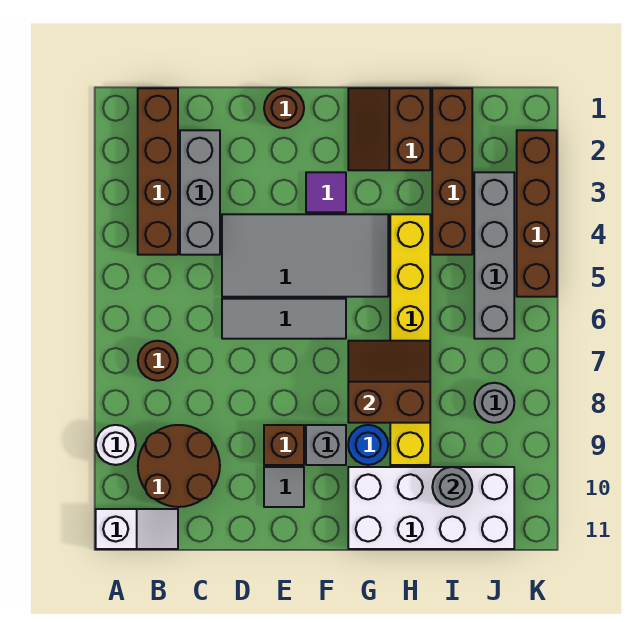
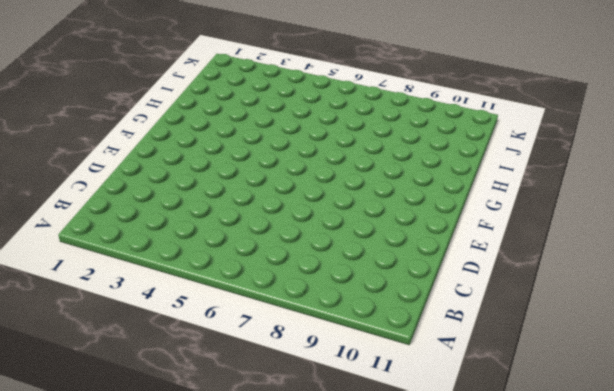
none -> white round brick A9 level 1
none -> white slope A11:B11 level 1 top A
none -> brown brick B1:B4 level 1

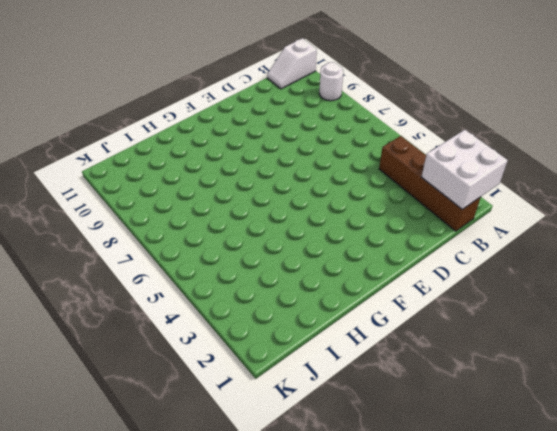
white brick A1:B2 level 2 -> none
none -> brown round brick B7 level 1
none -> brown round brick B9:C10 level 1
none -> grey brick C2:C4 level 1

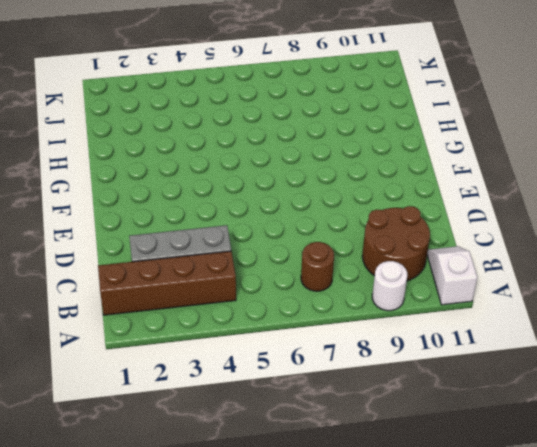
none -> grey tile D4:G5 level 1
none -> grey tile D6:F6 level 1
none -> brown round brick E1 level 1

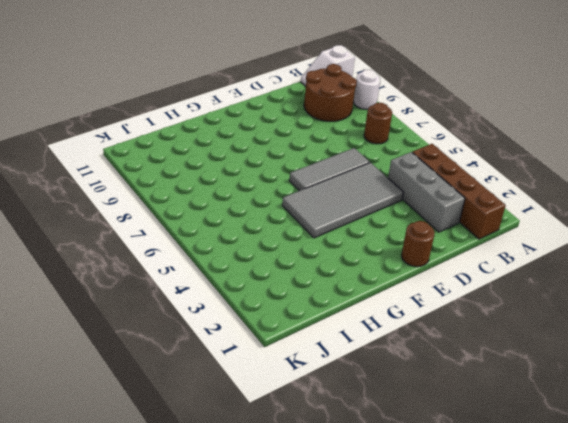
none -> brown brick E9 level 1
none -> grey tile E10 level 1
none -> purple tile F3 level 1

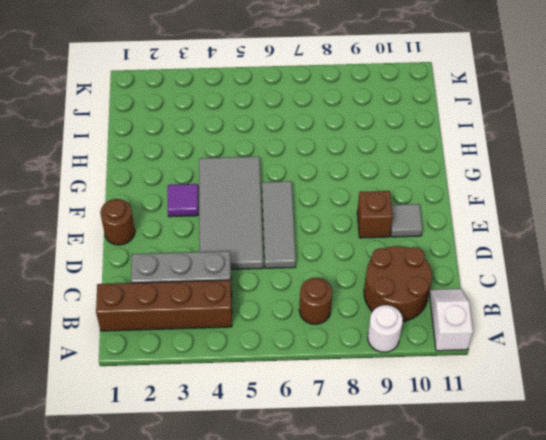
none -> grey brick F9 level 1
none -> brown slope G1:H2 level 1 top H
none -> blue round brick G9 level 1

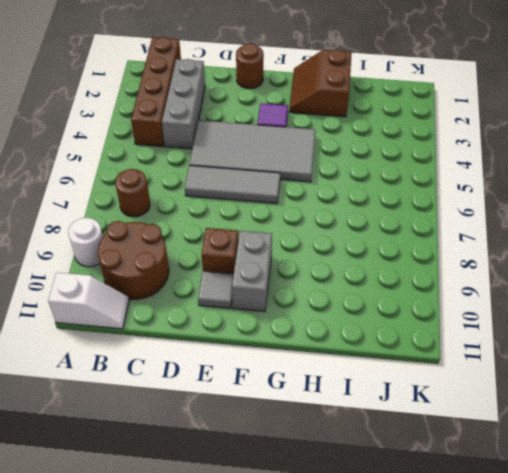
grey brick F9:F10 level 1 -> grey brick F9 level 1
none -> blue round brick G9 level 1
none -> white brick G10:J11 level 1
none -> yellow brick H4:H9 level 1

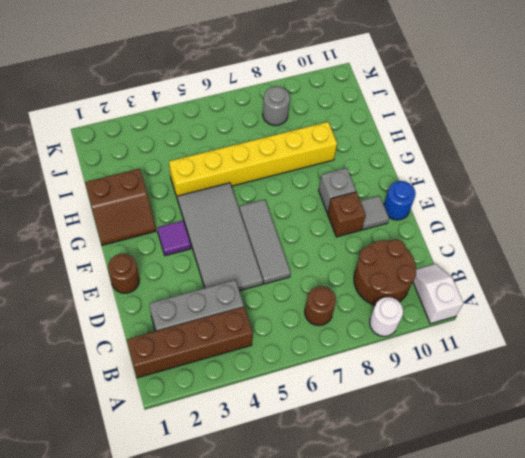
blue round brick E11 level 1 -> blue round brick G9 level 1
none -> white brick G10:J11 level 1
none -> brown brick I1:I4 level 1
none -> grey brick J3:J6 level 1

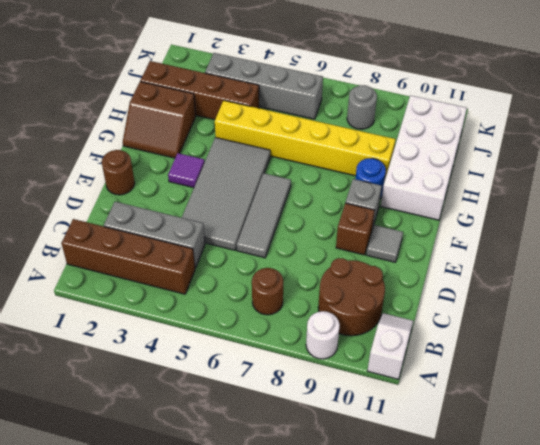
none -> brown brick K2:K5 level 1
none -> brown slope G7:H8 level 2 top 8
none -> grey round brick I10 level 2

